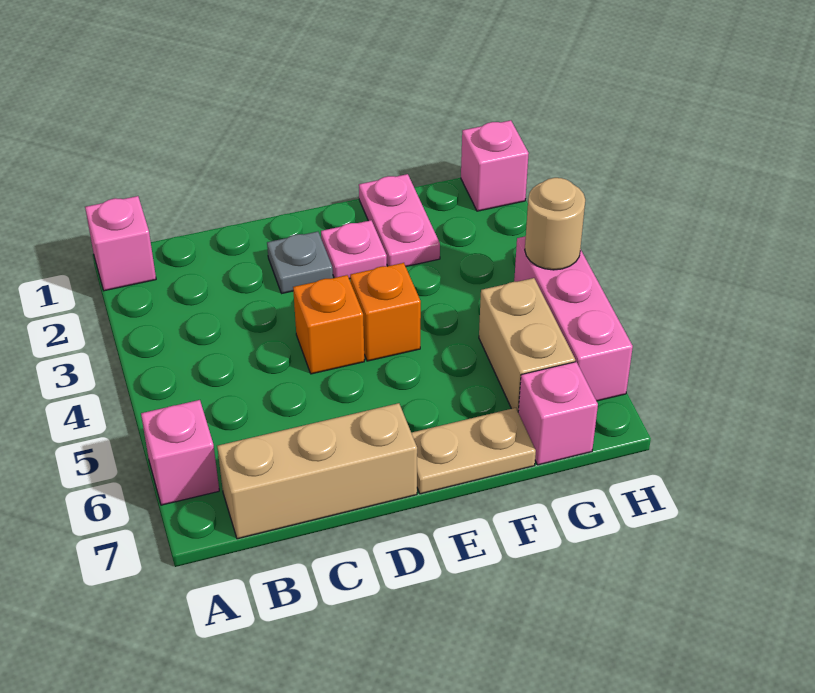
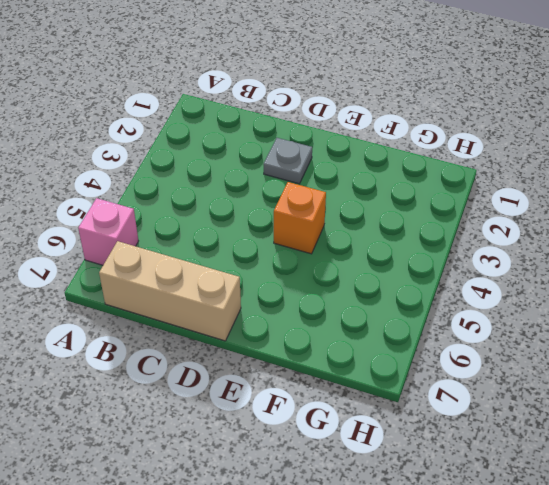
none -> pink brick A1 level 1
none -> orange brick D4 level 1
none -> pink plate E2 level 1

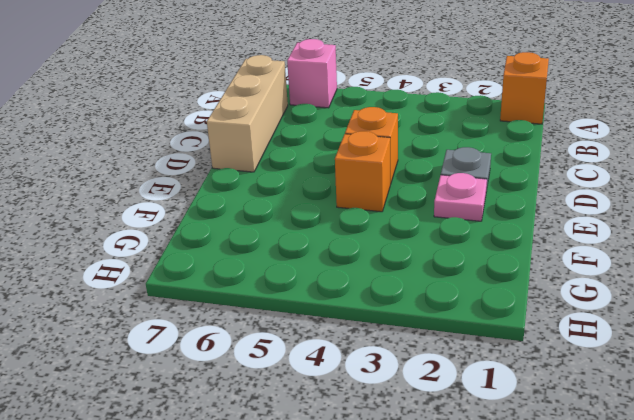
orange brick A1 level 1 -> pink brick A1 level 1
none -> tan plate E7:F7 level 1
none -> pink plate F1:F2 level 1
none -> tan brick G5:G6 level 1

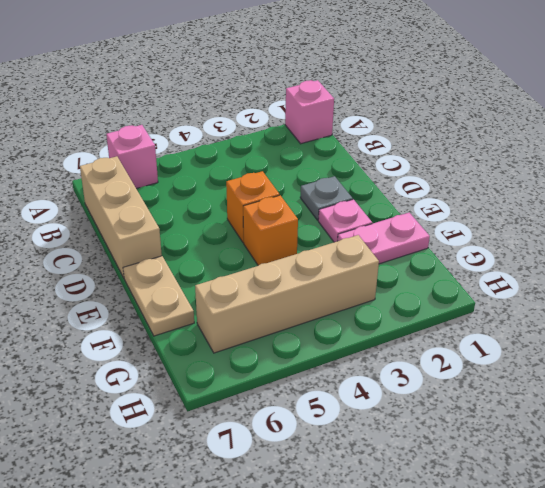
tan brick G3:G6 level 1 -> tan brick G5:G6 level 1
none -> pink brick G7 level 1
none -> pink brick H1 level 1
none -> pink brick H4:H6 level 1

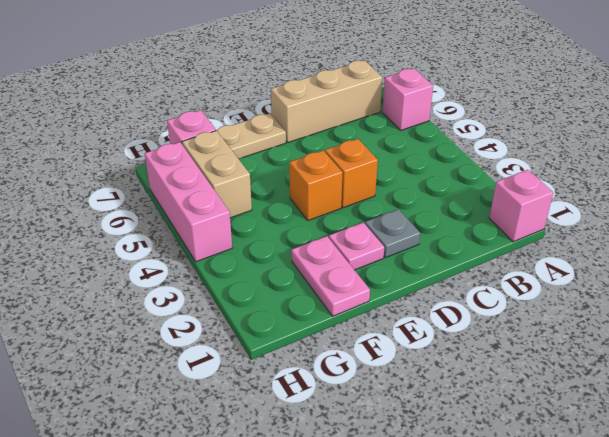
none -> pink brick H1 level 1
none -> tan round brick H4 level 2

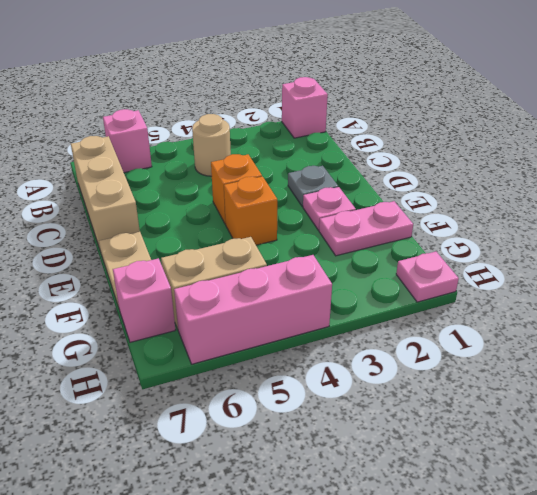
tan round brick B4 level 1 -> tan round brick H4 level 2
pink plate H1 level 1 -> pink brick H1 level 1

